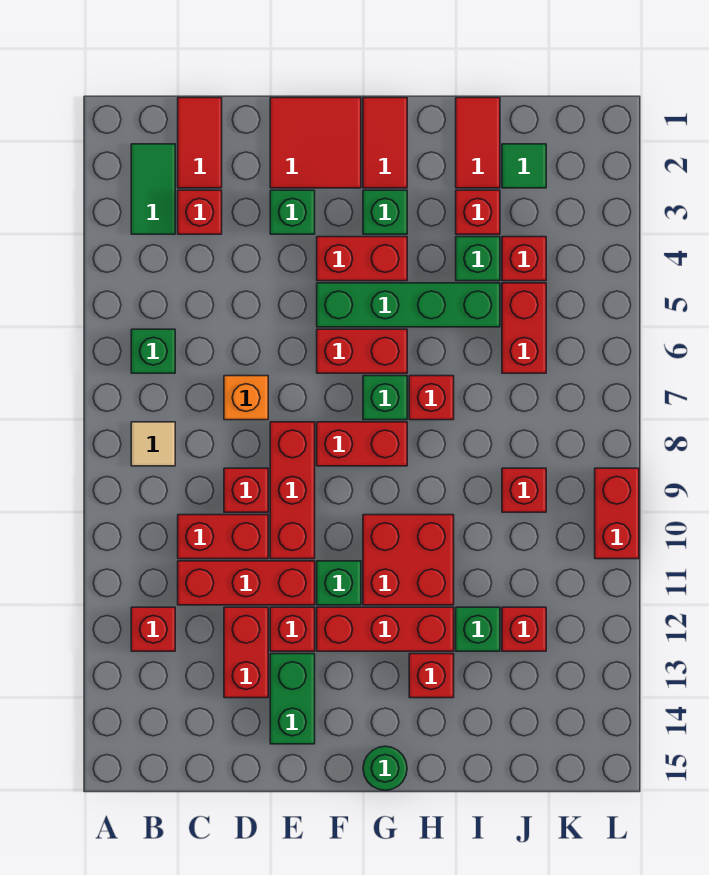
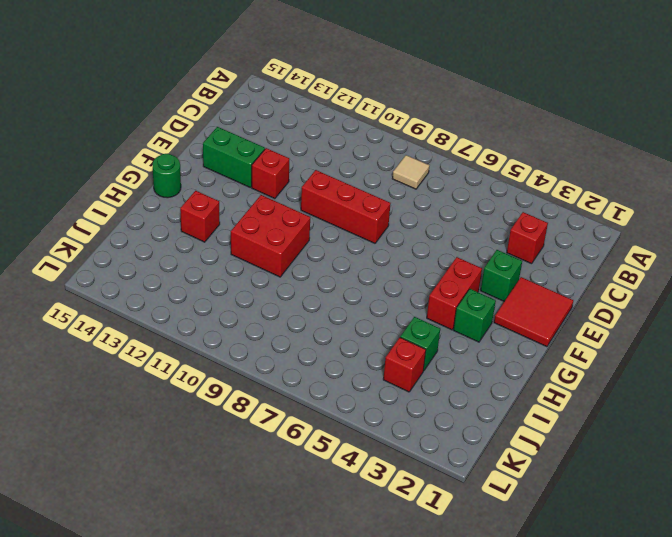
none -> green tile B2:B3 level 1
none -> green brick B6 level 1
none -> red brick B12 level 1
none -> red tile C1:C2 level 1

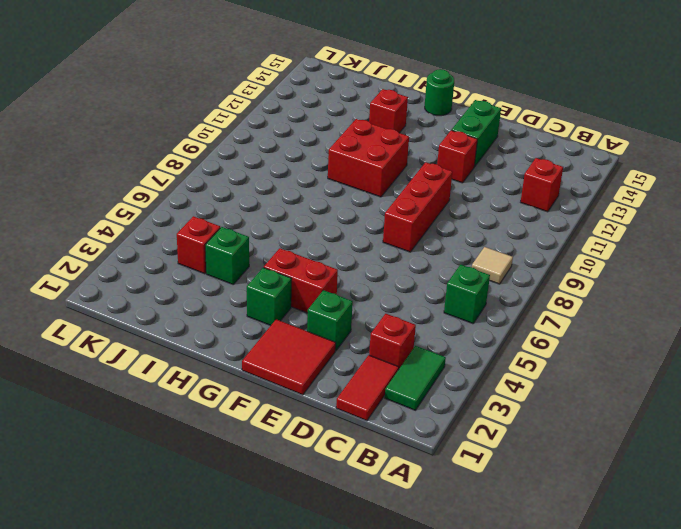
none -> red brick C10:D10 level 1
none -> red brick C11:E11 level 1
none -> orange brick D7 level 1
none -> red brick D9 level 1

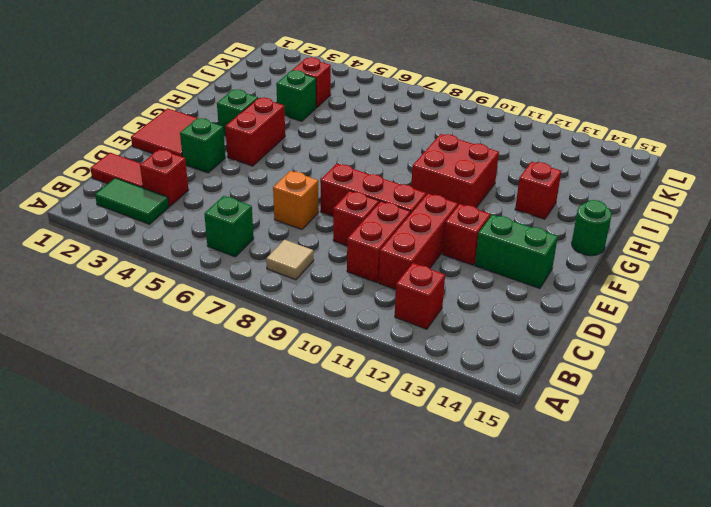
none -> red brick D12:D13 level 1
none -> green brick F5:I5 level 1
none -> red brick F6:G6 level 1
none -> red brick F8:G8 level 1

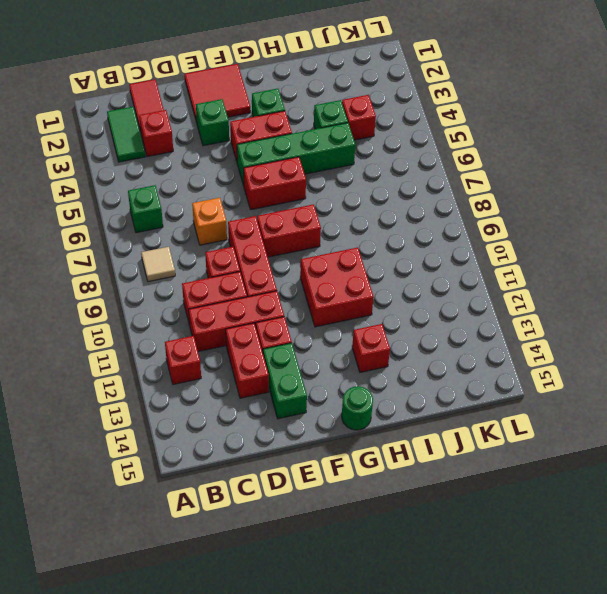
none -> green brick F11 level 1
none -> red brick F12:H12 level 1
none -> red tile G1:G2 level 1
none -> green brick G7 level 1

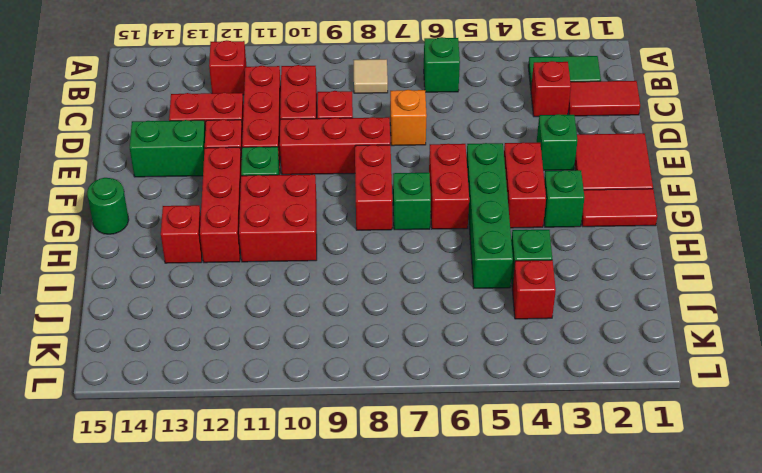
none -> red brick H7 level 1
none -> red tile I1:I2 level 1
none -> red brick I3 level 1
none -> green brick I12 level 1

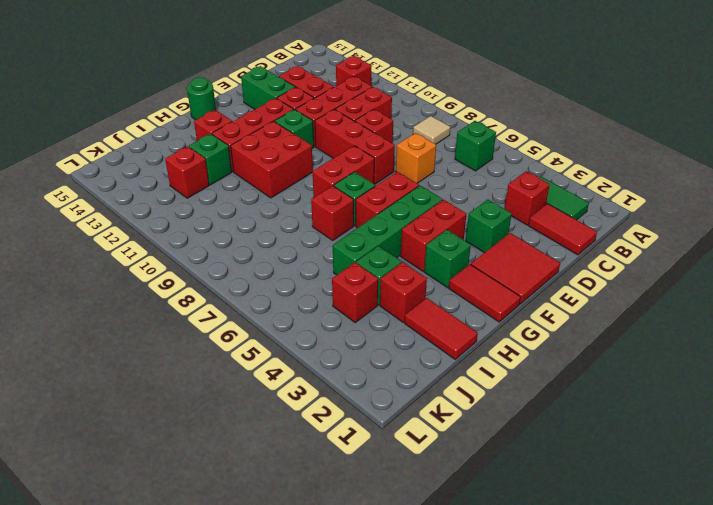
none -> green tile J2 level 1
none -> red brick J5:J6 level 1
none -> red brick J9 level 1
none -> red brick L9:L10 level 1

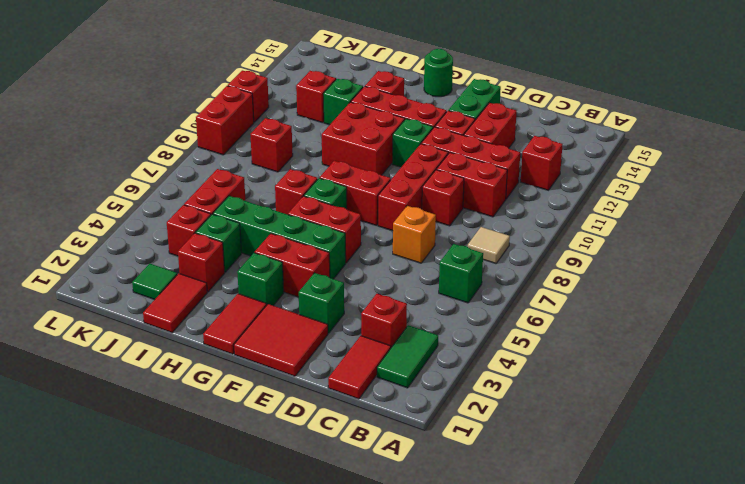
red brick L11 level 1 -> none

